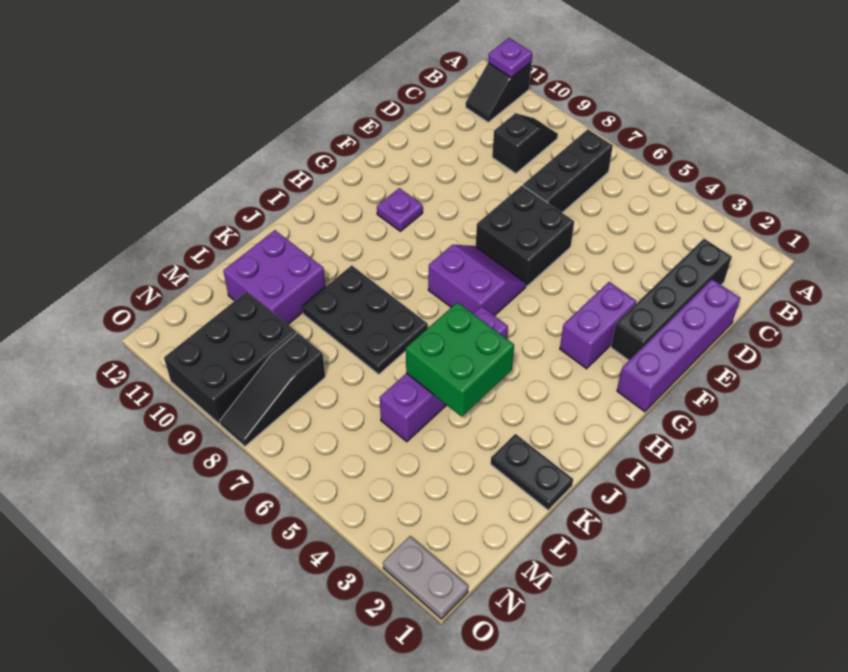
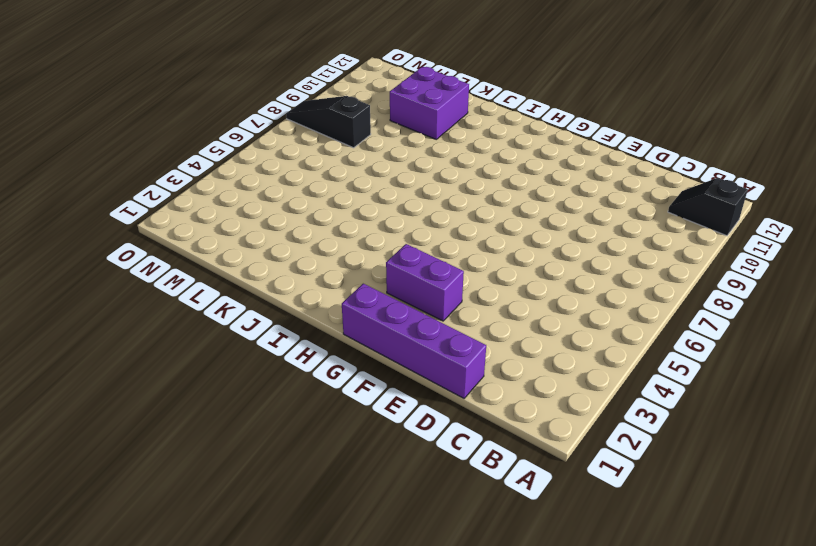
none -> black brick B7:D7 level 1
none -> black slope B9:C9 level 1 top C
none -> black brick C2:F2 level 1

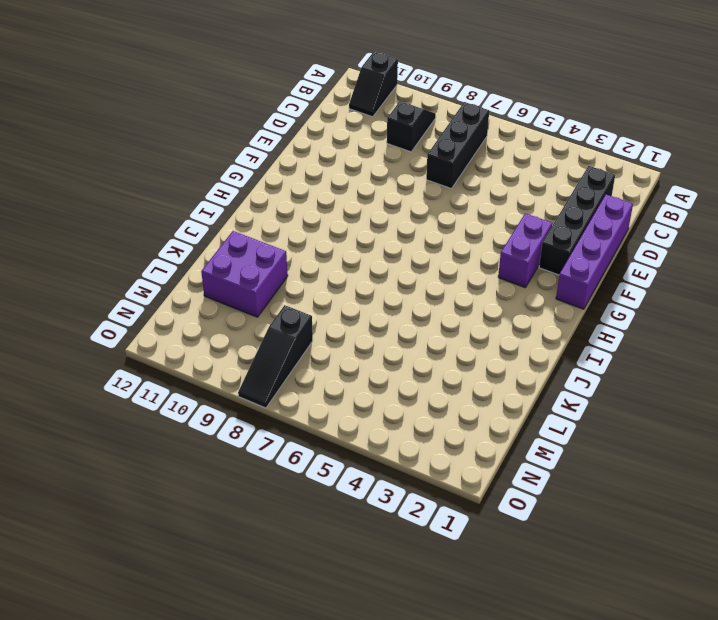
none -> black brick E6:F7 level 1
none -> purple slope G6:H7 level 1 top H
none -> purple plate G10 level 1

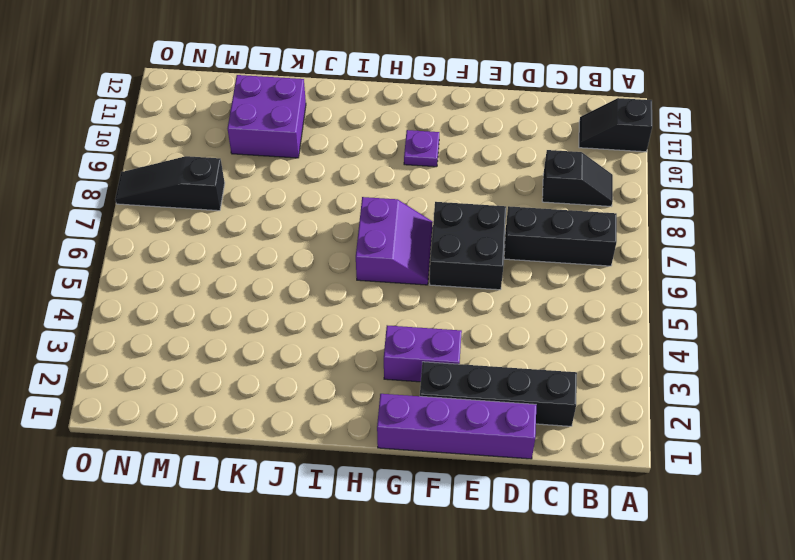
none -> purple brick I5:L5 level 1
none -> black plate J7:K9 level 1
none -> black plate K1:K2 level 1

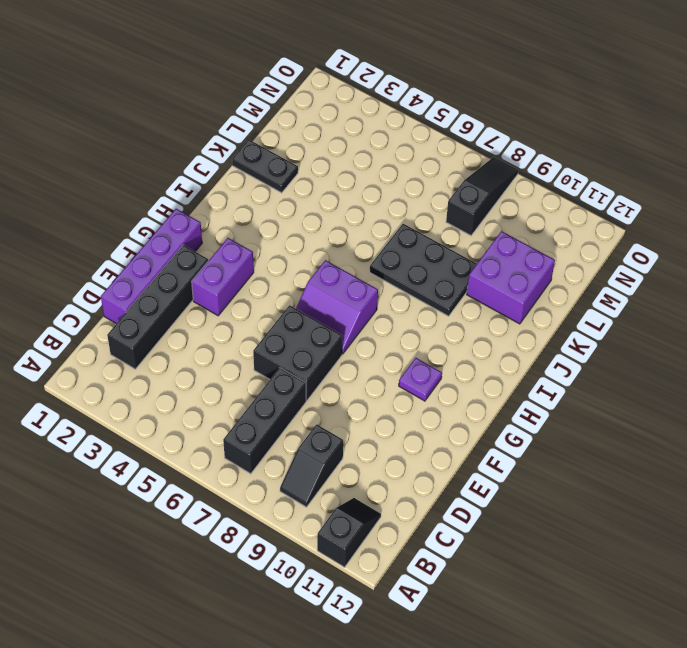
none -> purple brick I5:L5 level 1
none -> black brick M9:O10 level 1
none -> grey plate O1:O2 level 1

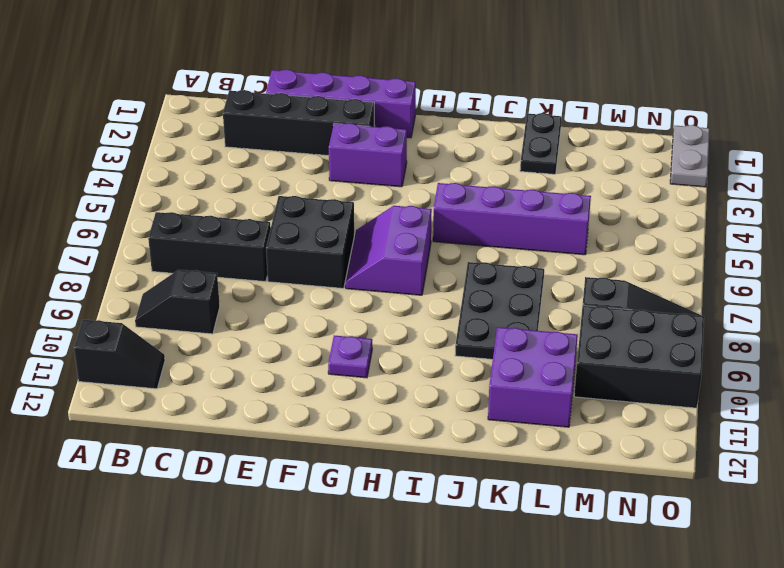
none -> purple plate A11 level 2
none -> green brick J4:K5 level 2

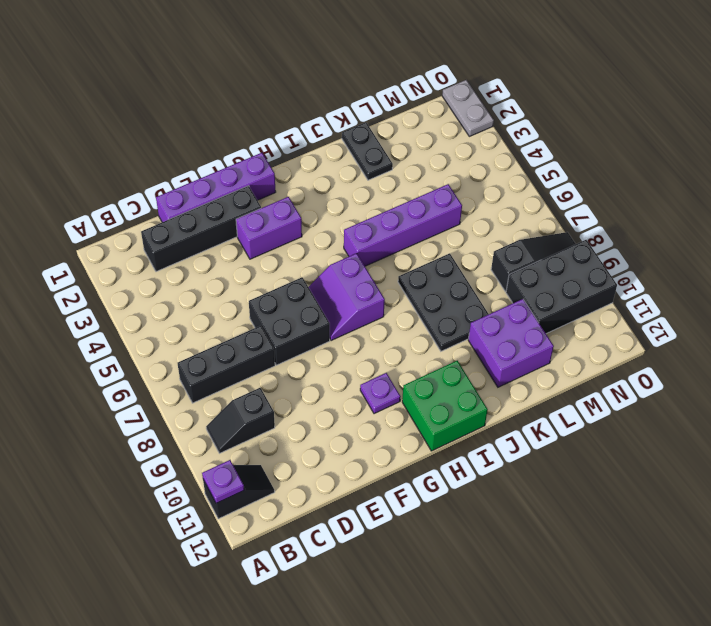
green brick H11:I12 level 1 -> green brick J4:K5 level 2

